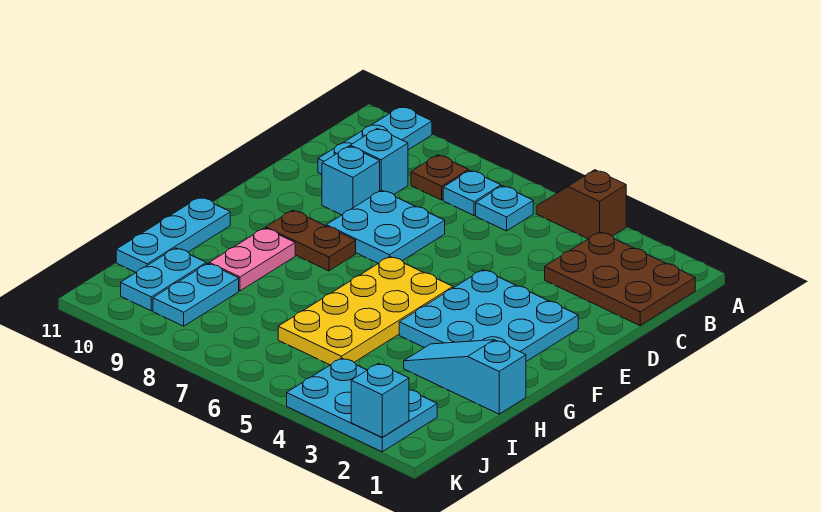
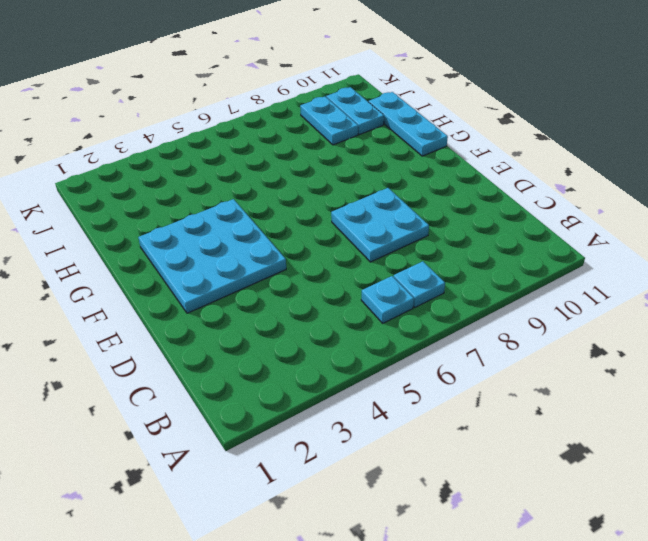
none -> brown slope A4:A5 level 1 top 4
none -> cyan plate A10:C10 level 1
none -> brown plate B1:C3 level 1

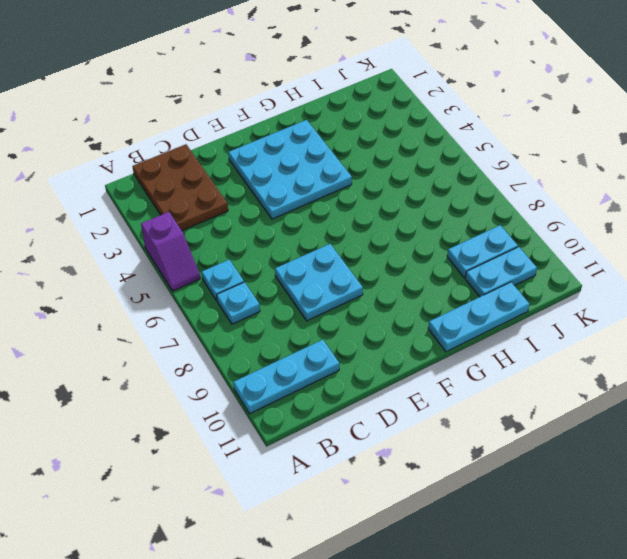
purple slope A4:A5 level 1 top 4 -> brown slope A4:A5 level 1 top 4
none -> brown plate B8 level 1
none -> cyan brick C9 level 1
none -> cyan brick D9 level 1

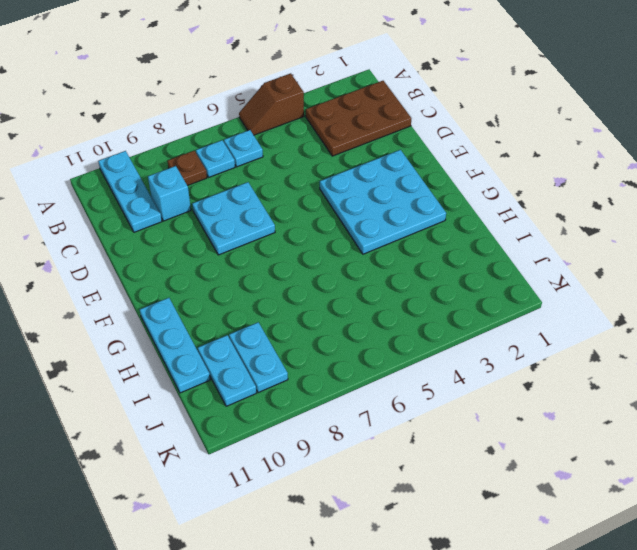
none -> cyan brick D9 level 1
none -> yellow plate F5:I6 level 1
none -> brown plate F8:F9 level 1

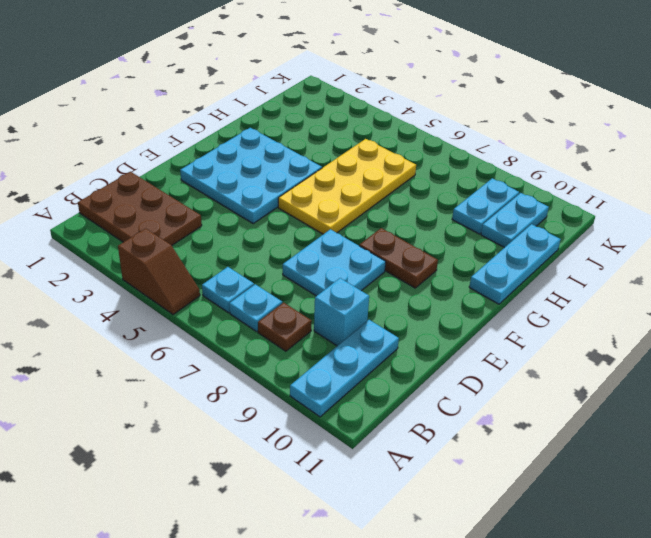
none -> cyan brick D9 level 1
none -> pink plate G9:H9 level 1
none -> cyan slope H1:H3 level 1 top 1

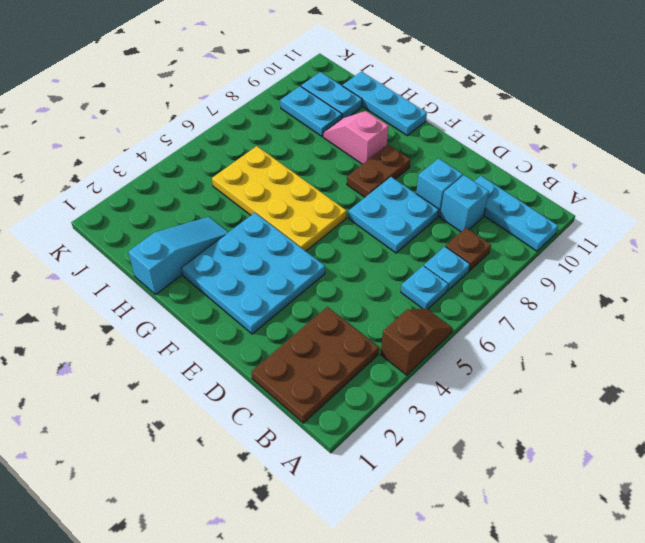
pink slope G9:H9 level 1 top G -> pink plate G9:H9 level 1
none -> cyan plate J2:K4 level 1
none -> cyan brick K2 level 2

